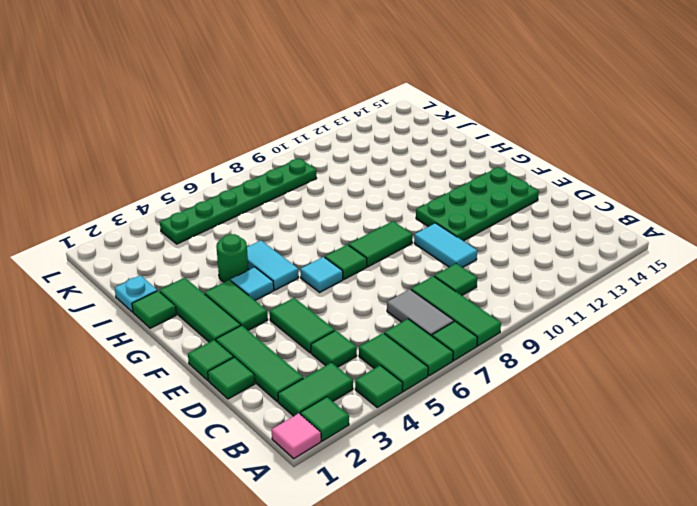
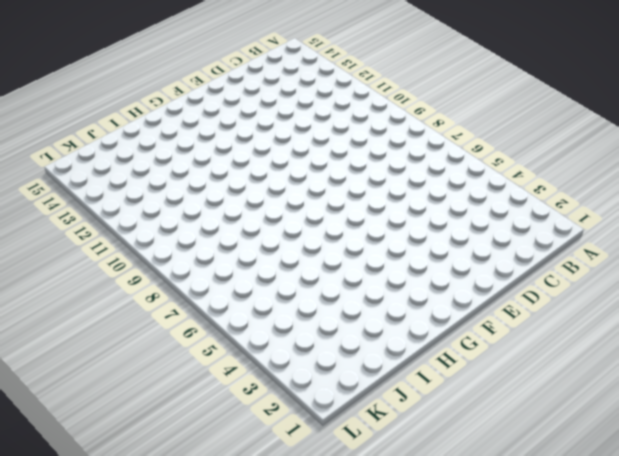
none -> pink tile A1 level 1
none -> green tile A2 level 1
none -> green tile A4 level 1

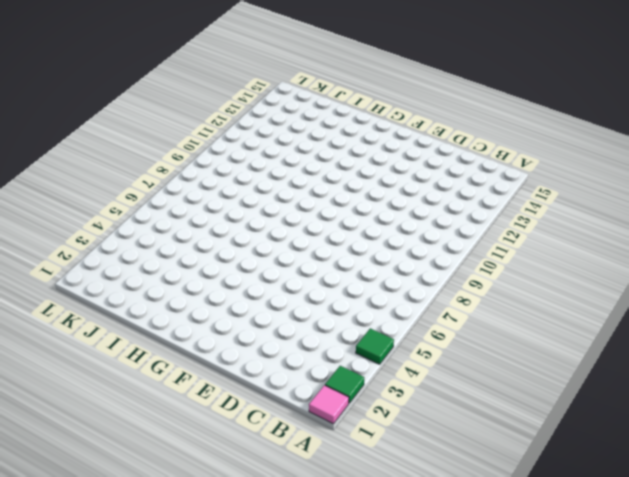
none -> green tile A5:B5 level 1
none -> green tile A6:B6 level 1
none -> green tile A7 level 1

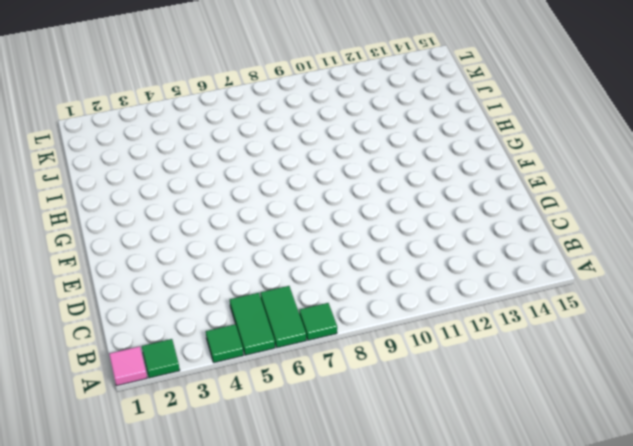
none -> green tile A8:C8 level 1
none -> green tile B2:B3 level 1
none -> grey tile B7:C7 level 1

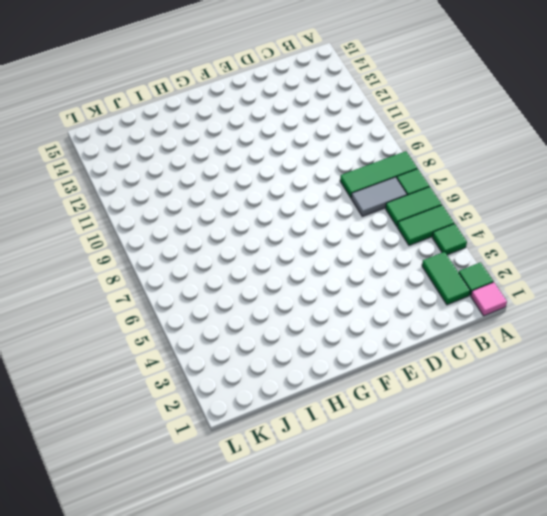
none -> green tile C2:E2 level 1
none -> green tile C4 level 1
none -> green tile C9 level 1

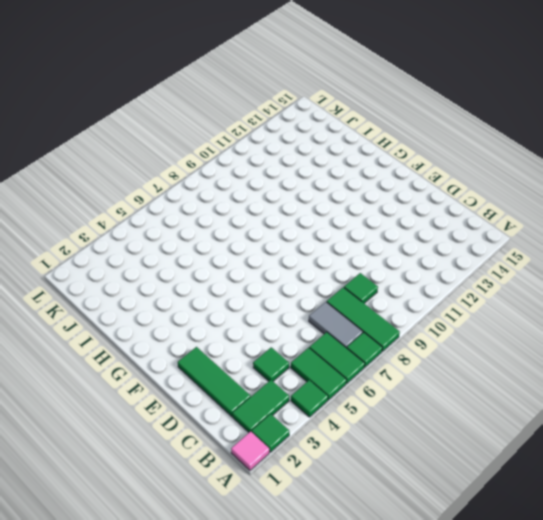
none -> green tile D1 level 1
none -> green tile D4:E4 level 1
none -> cyan tile D10:E10 level 1

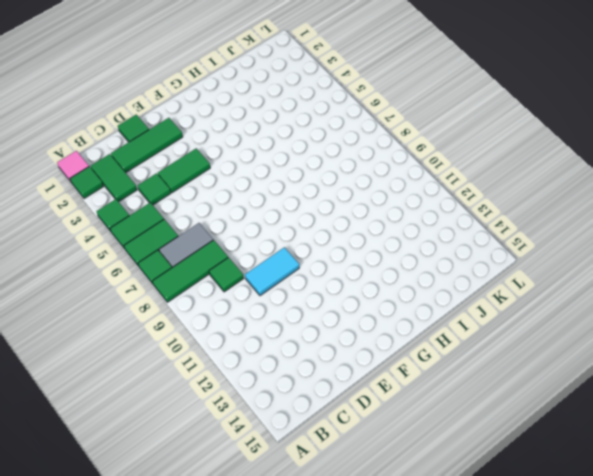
none -> green tile E1 level 1
none -> green plate E11:F14 level 1
none -> green tile F2:H2 level 1

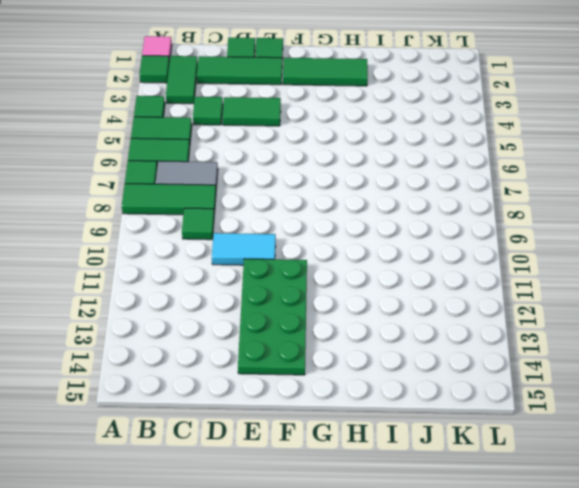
none -> green tile F3:G3 level 1
none -> cyan tile F6 level 1
none -> green tile F7 level 1

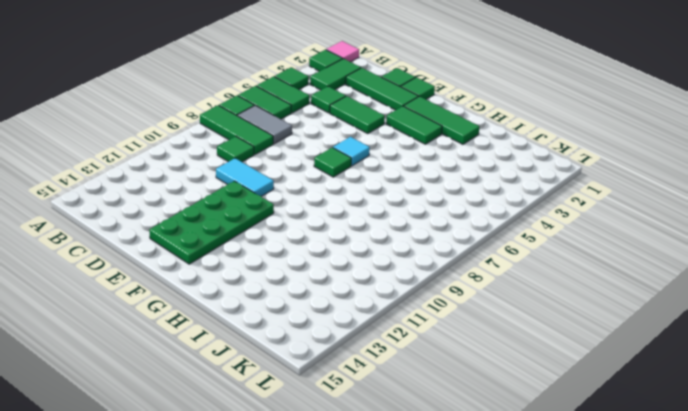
none -> green tile F8:F9 level 1
none -> cyan tile G4 level 1
none -> cyan tile G5:H5 level 1

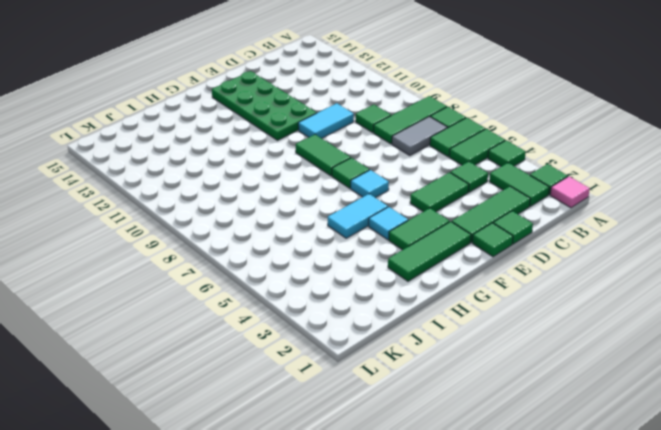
none -> green tile H1 level 1
none -> green round brick H4 level 1
none -> cyan plate I1 level 1

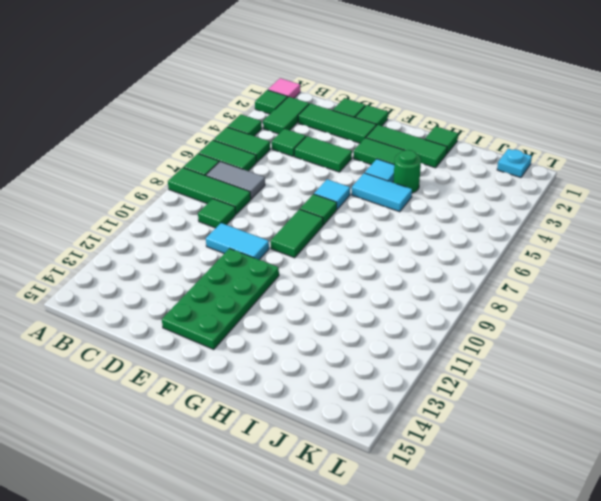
cyan plate K1 level 1 -> cyan plate I1 level 1
none -> green plate K4:K9 level 1

